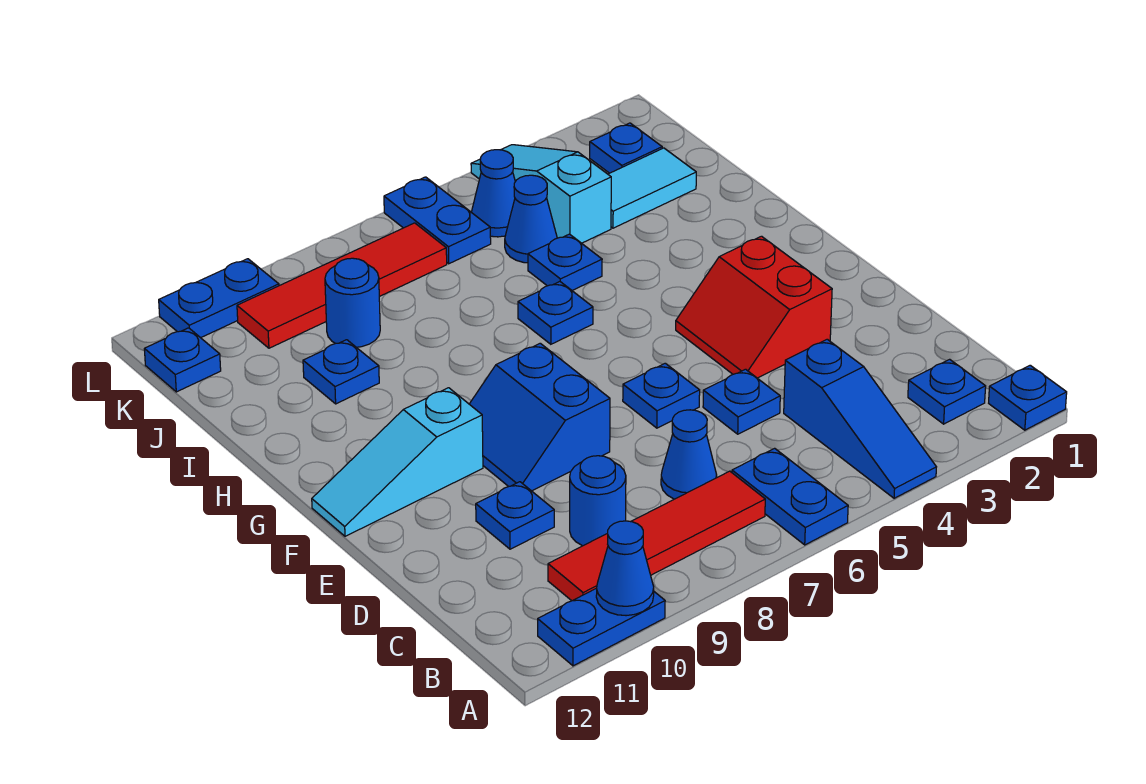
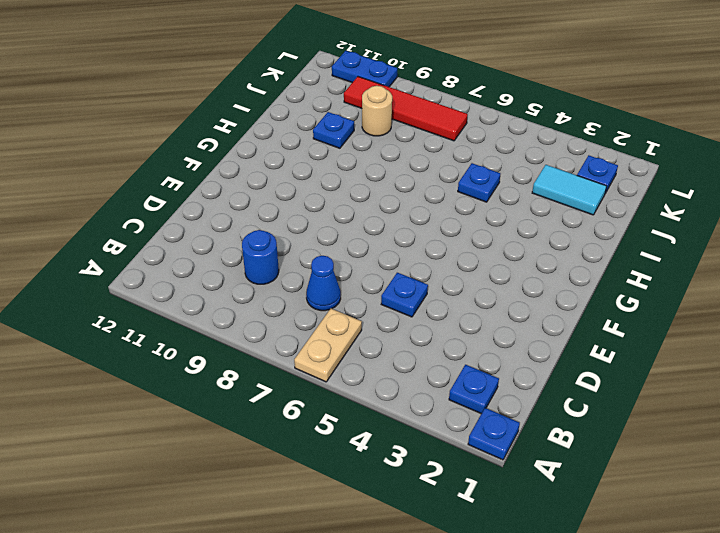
tan plate A6:B6 level 1 -> blue plate A6:B6 level 1
tan round brick J9 level 1 -> blue round brick J9 level 1
none -> blue slope A4:C4 level 1 top C
none -> blue plate A10:A11 level 1
none -> red tile B7:B10 level 1

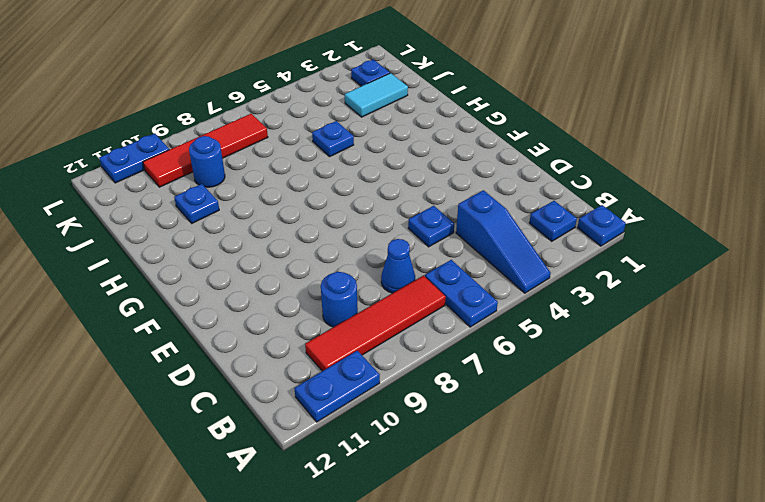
none -> blue plate D10 level 1
none -> red slope E3:F4 level 1 top 3
none -> blue plate E6 level 1

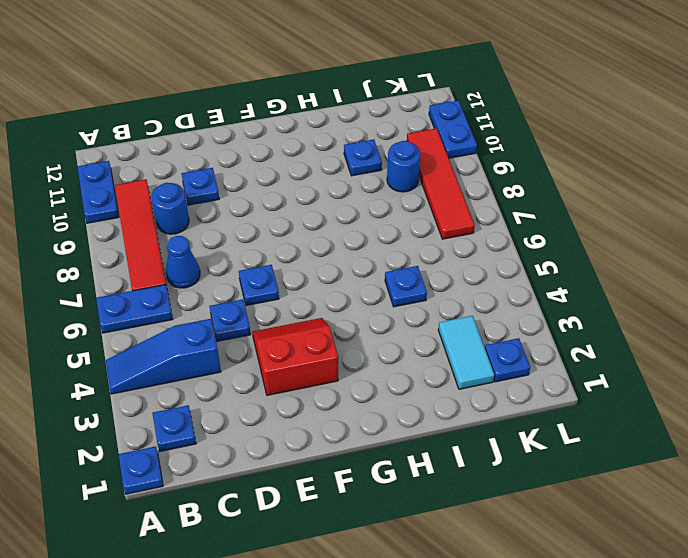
none -> blue slope E8:F9 level 1 top 8
none -> cyan slope F10:F12 level 1 top 10
none -> blue plate H6 level 1

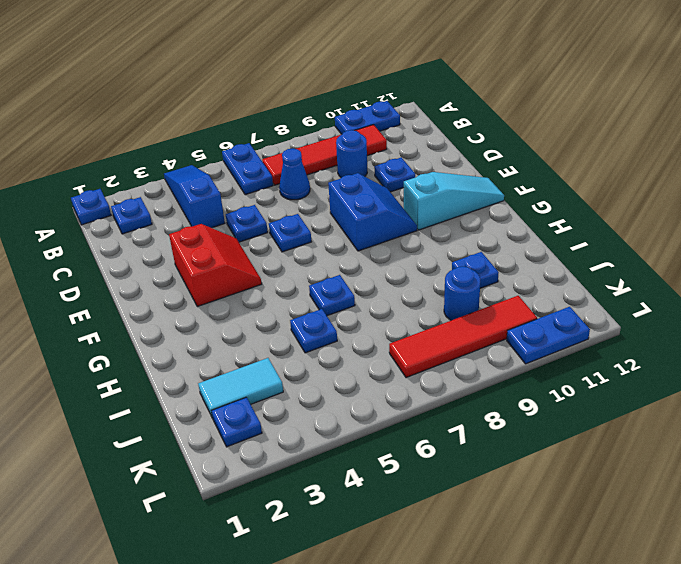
none -> cyan slope J4:L4 level 1 top J
none -> blue cone J5 level 1
none -> blue cone K5 level 1

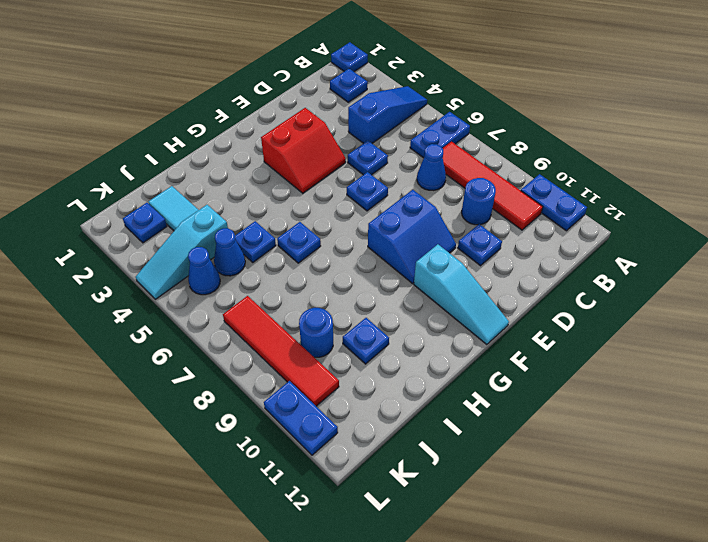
none -> blue plate K6:L6 level 1
none -> blue plate K12 level 1
none -> blue cone A10 level 2

